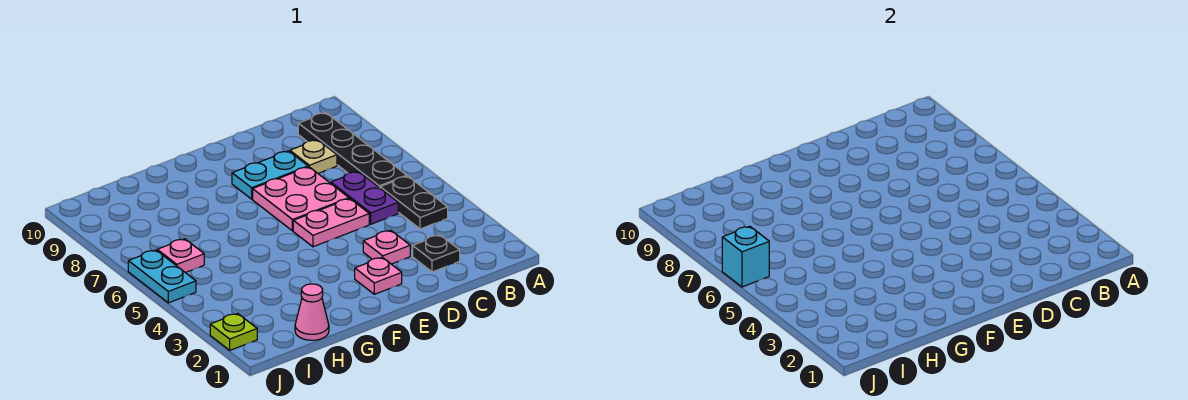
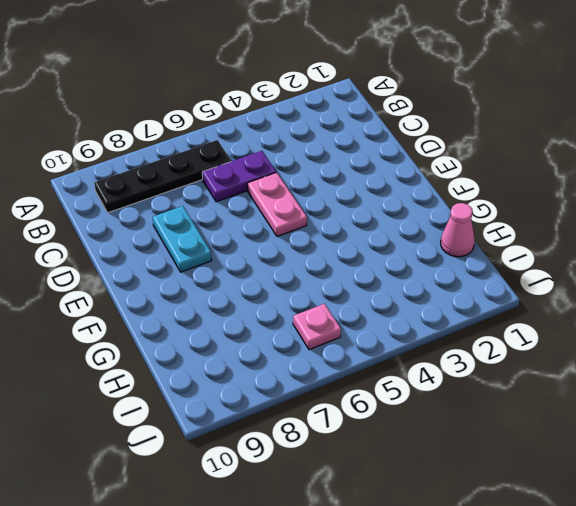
none -> black plate B4:B5 level 1
none -> black plate C2 level 1
none -> tan plate C8 level 1

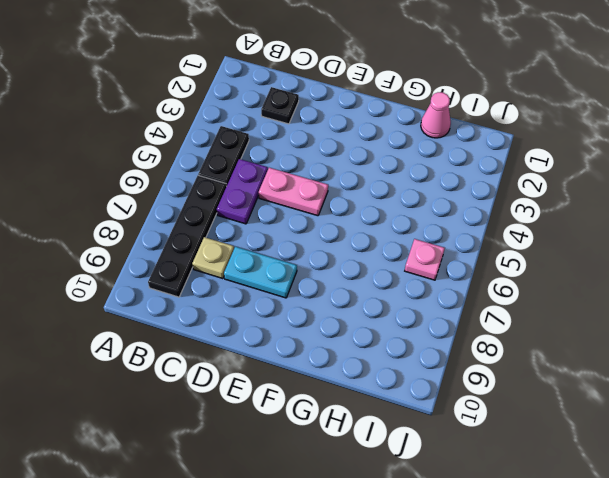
none -> pink plate D3 level 1
none -> pink plate D6:E7 level 1
none -> pink plate E2 level 1

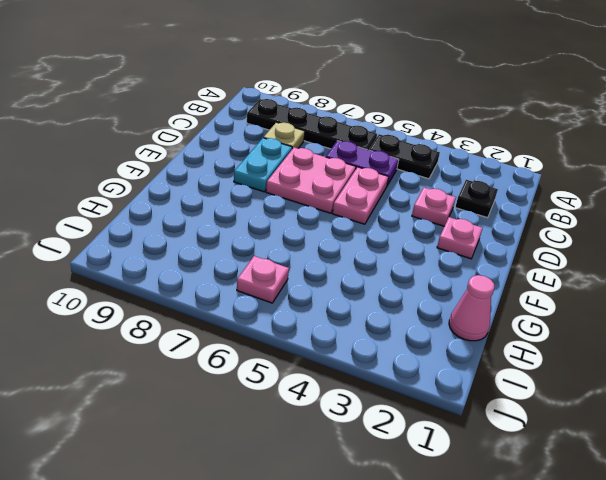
none -> lime plate J2 level 1
none -> cyan plate J5:J6 level 1
none -> cyan brick J6 level 2

